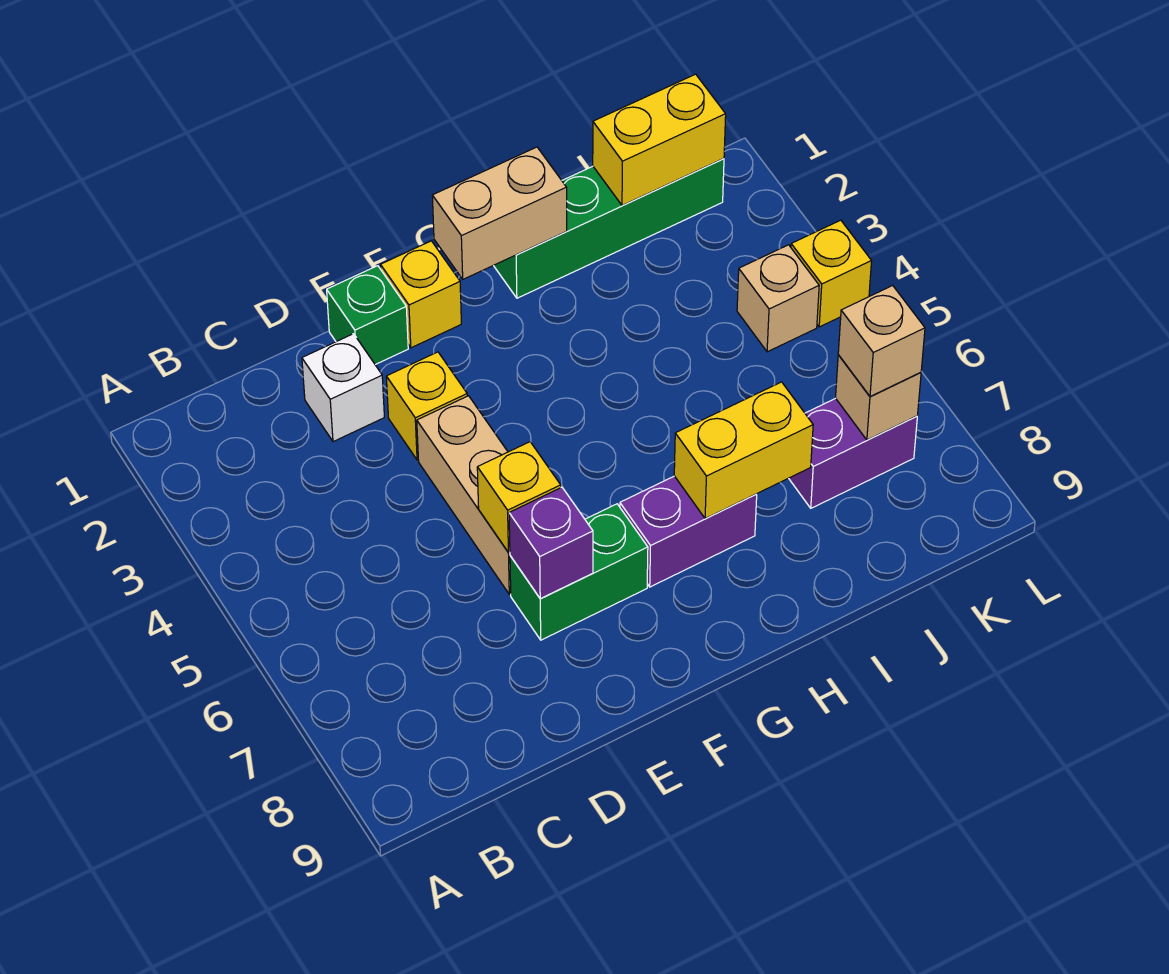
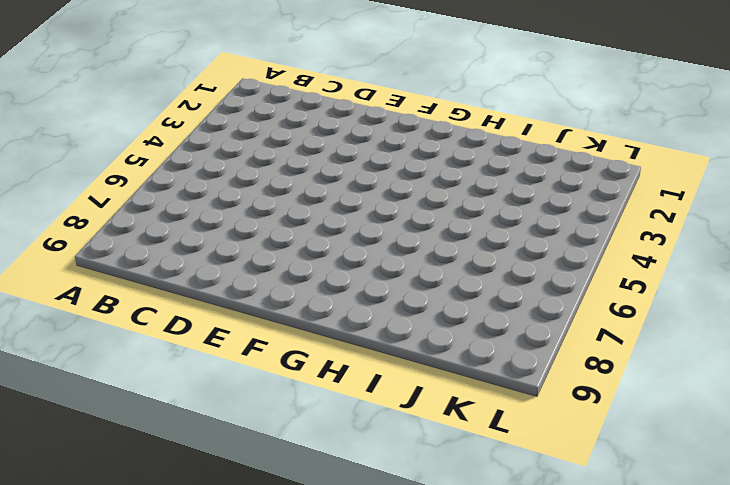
none -> white brick D2 level 1
none -> green brick E1 level 1
none -> yellow brick E3 level 1

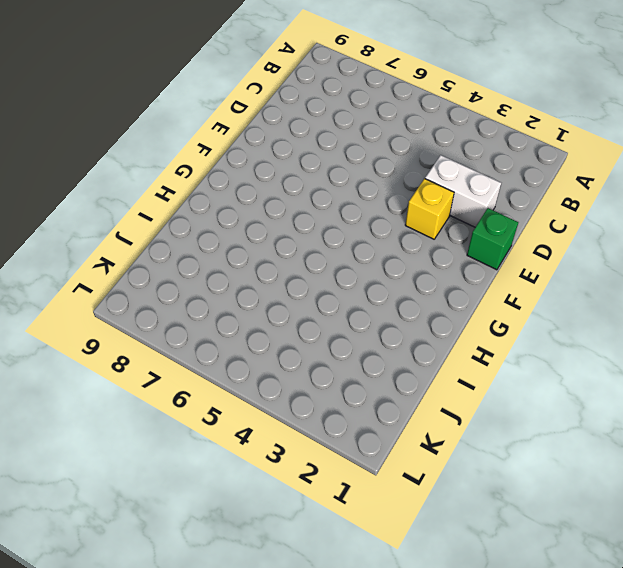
white brick D2:D3 level 1 -> white brick D2 level 1
none -> tan brick E4:E6 level 1
none -> green brick E7:F7 level 1
none -> yellow brick F1 level 1

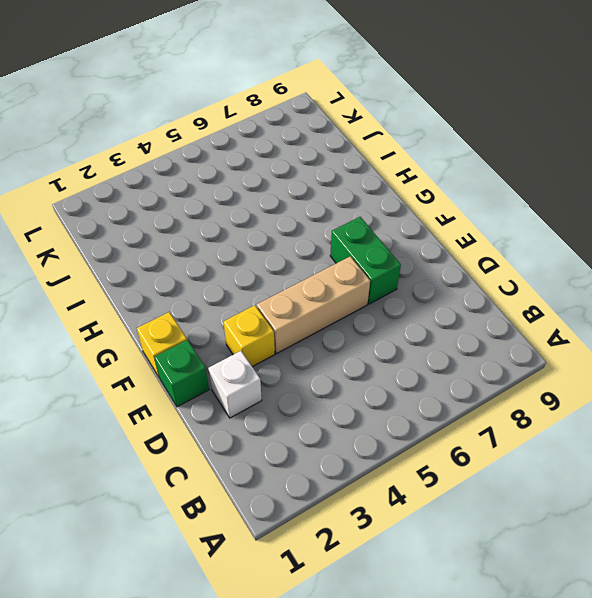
none -> purple brick G7:H7 level 1
none -> green brick H1:K1 level 1
none -> purple brick J7:K7 level 1

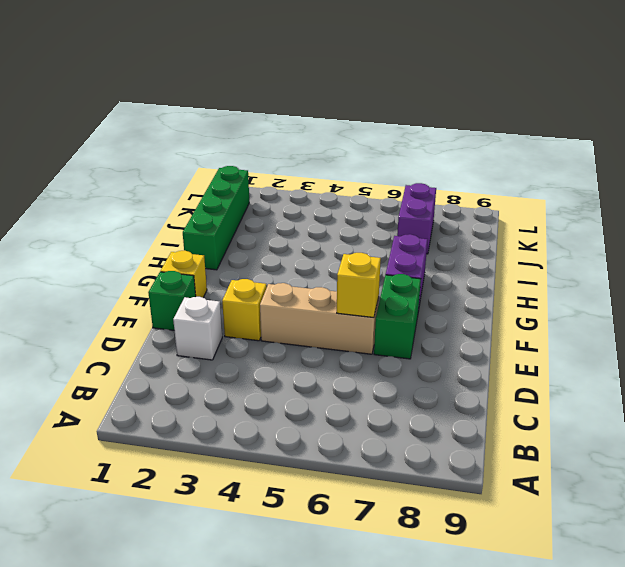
none -> tan brick K4 level 1
none -> yellow brick L4 level 1
none -> purple brick E7 level 2

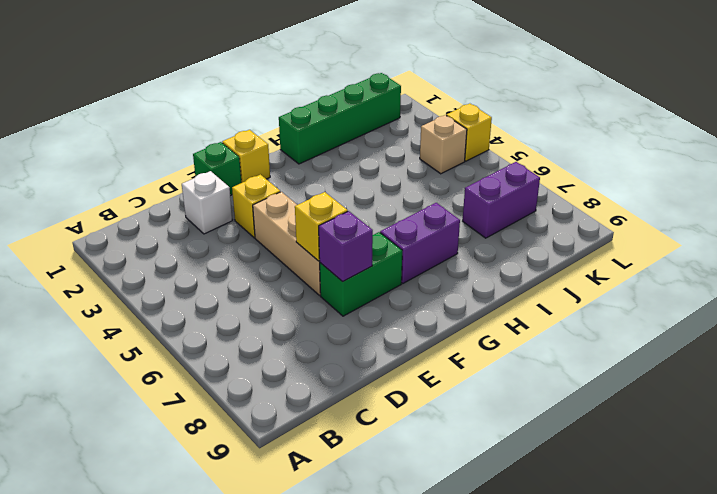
none -> tan brick G1:H1 level 2
none -> yellow brick H7:I7 level 2
none -> yellow brick J1:K1 level 2

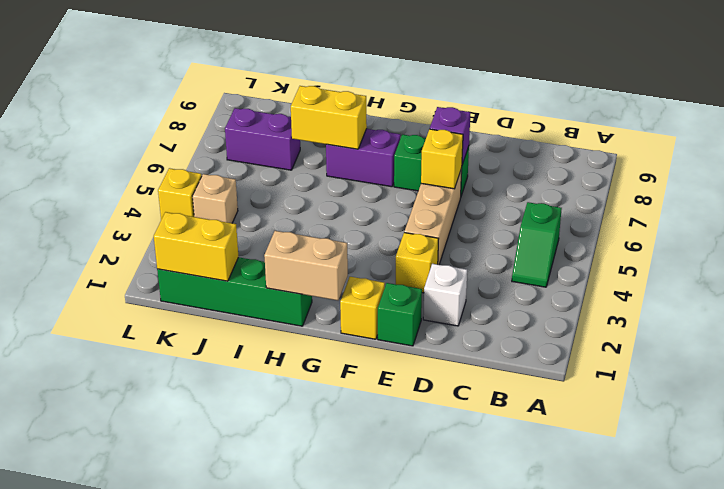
green slope B4:B5 level 1 top 5 -> none
none -> tan brick K7 level 2
none -> tan brick K7 level 3

